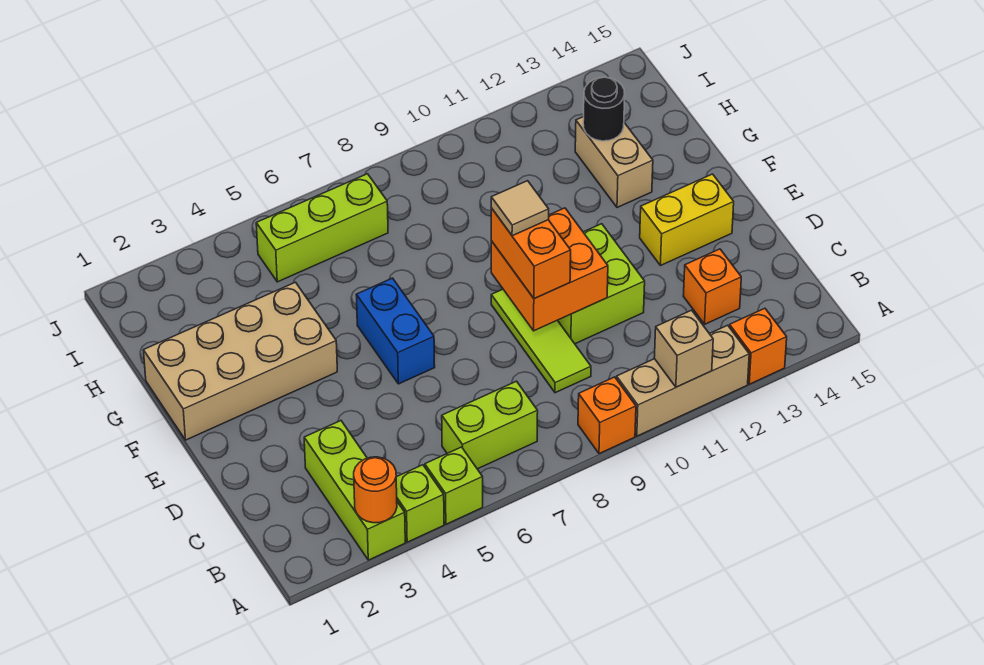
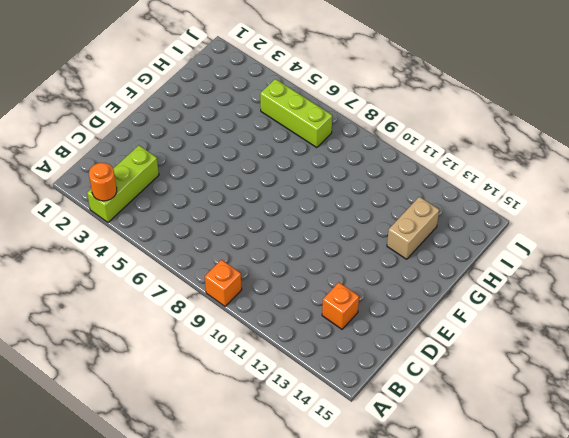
none -> lime brick A4 level 1
none -> lime brick A5 level 1
none -> tan brick A10:A12 level 1

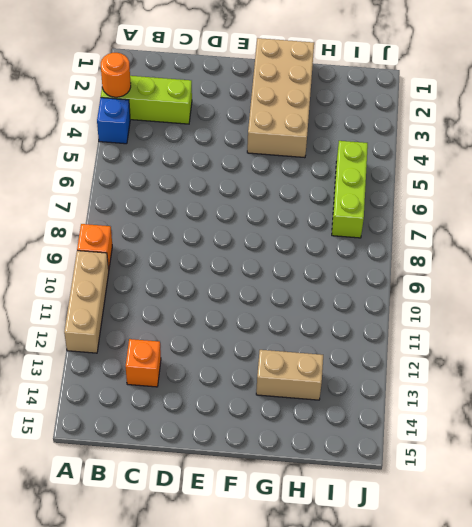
blue brick A4 level 1 -> lime brick A4 level 1
none -> lime brick A5 level 1
none -> orange brick A13 level 1
none -> lime brick B6:B7 level 1

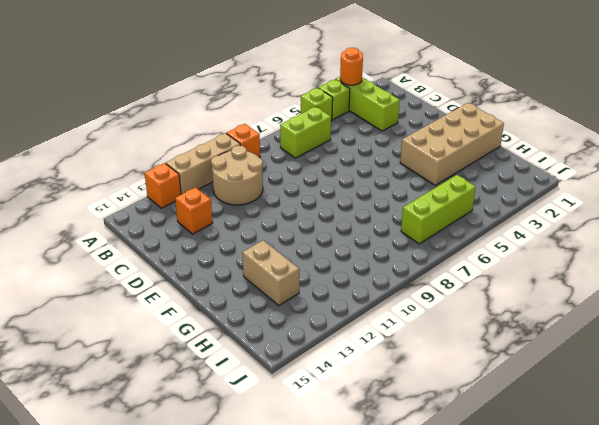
tan round brick B10:C11 level 1 -> none
none -> lime tile C9:E9 level 1
none -> lime brick D10:E11 level 1
none -> blue brick E6:F6 level 1

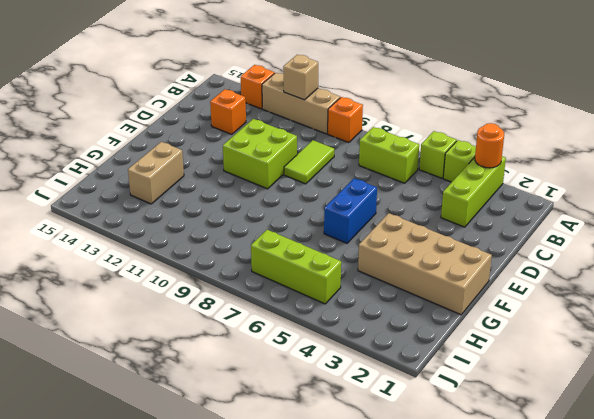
lime tile C9:D9 level 1 -> lime tile C9:E9 level 1
none -> yellow brick E13:E14 level 1
none -> orange brick D9:E10 level 2
none -> black round brick H13 level 2

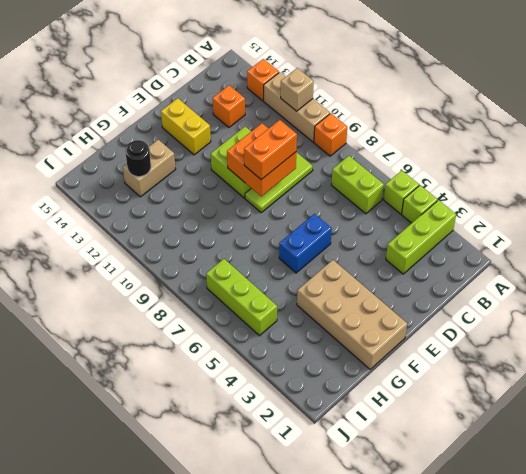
none -> orange round brick A3 level 2
none -> tan tile E9 level 4

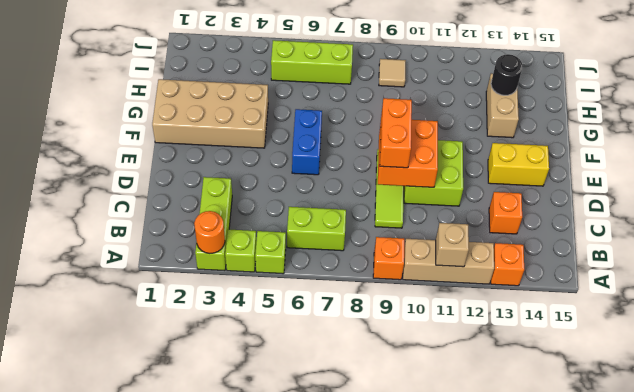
tan tile I9 level 1 -> tan tile E9 level 4

